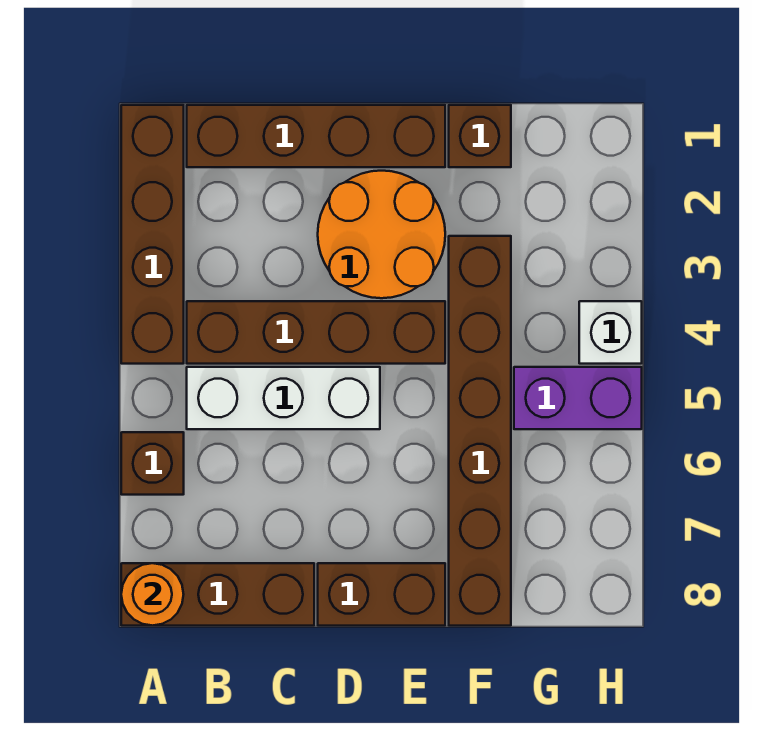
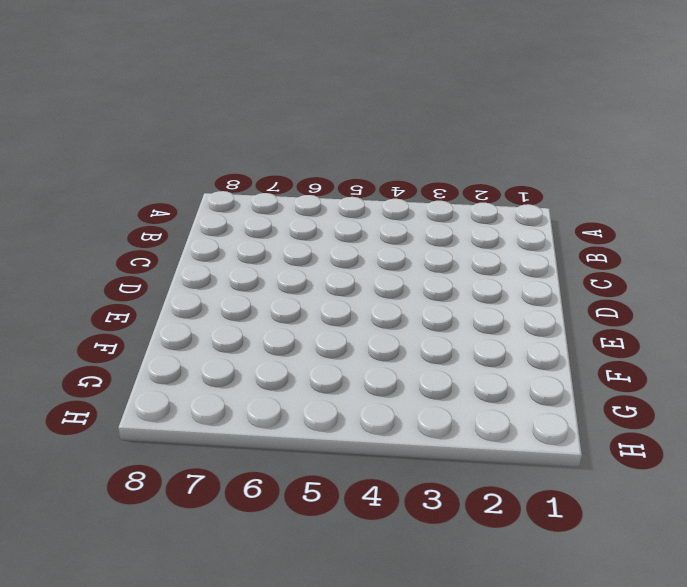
none -> brown brick A1:A4 level 1
none -> brown brick A6 level 1
none -> brown brick A8:C8 level 1

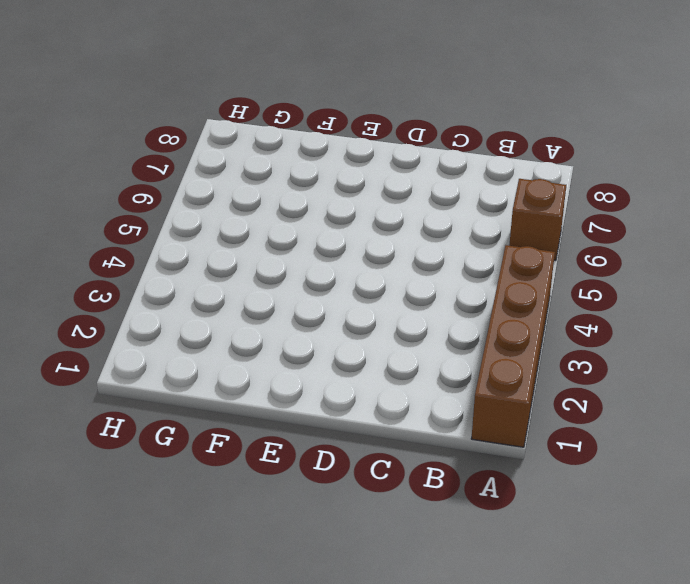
none -> brown brick A8:C8 level 1
none -> brown brick B1:E1 level 1
none -> brown brick B4:E4 level 1

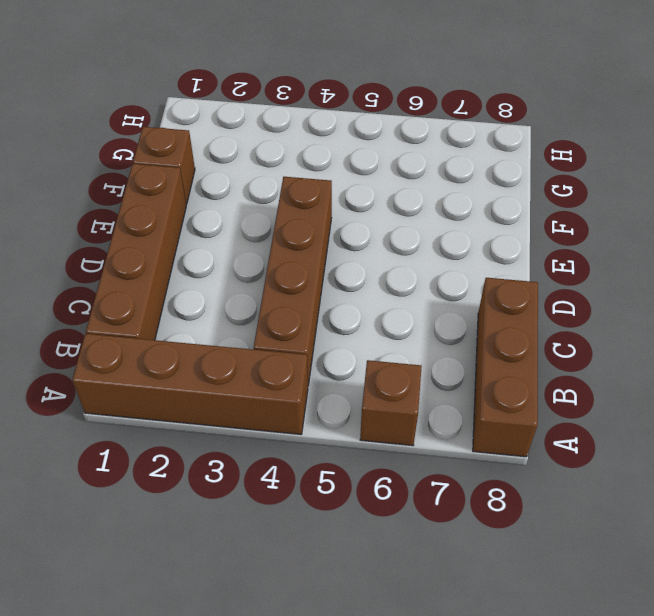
none -> white brick B5:D5 level 1
none -> orange round brick D2:E3 level 1
none -> brown brick D8:E8 level 1

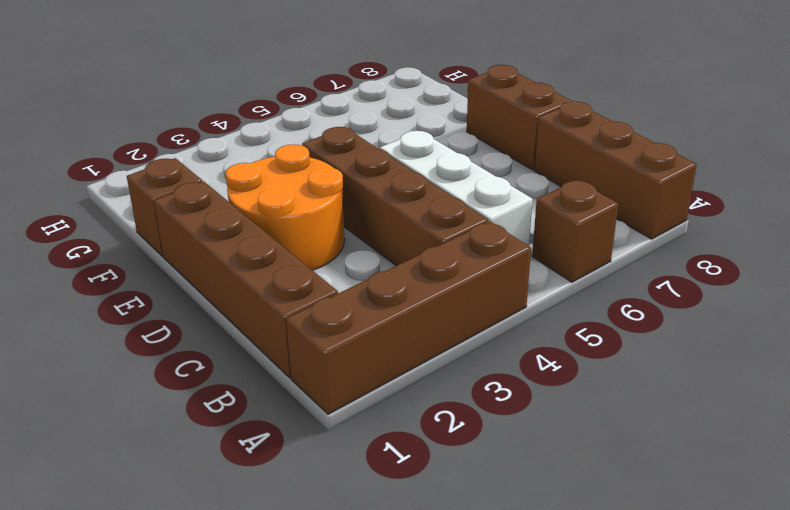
none -> brown brick F3:F8 level 1
none -> purple brick G5:H5 level 1
none -> white brick H4 level 1

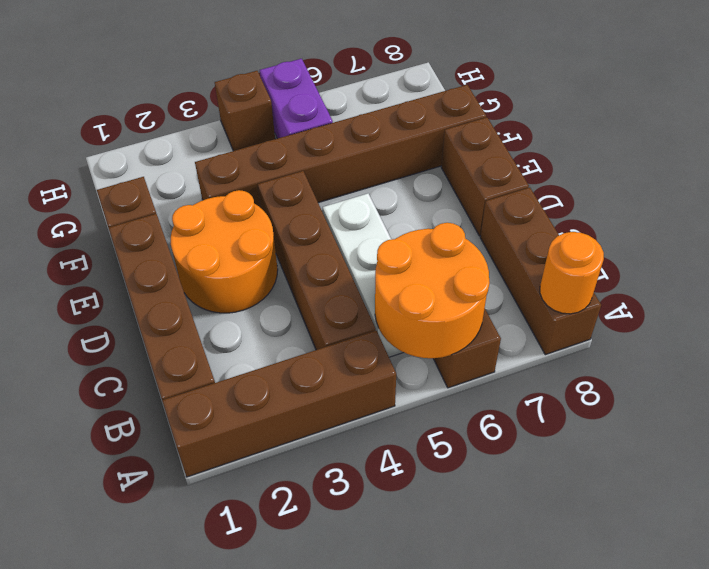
orange round brick A5:B6 level 2 -> none
brown brick H4 level 1 -> white brick H4 level 1

